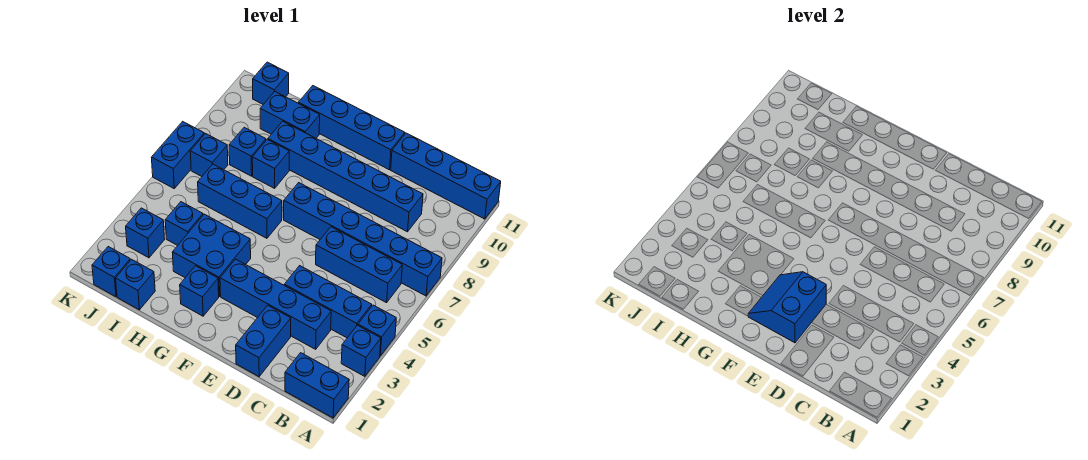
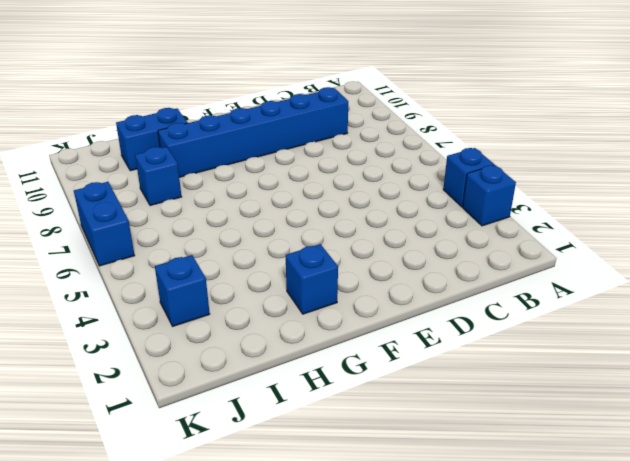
none -> blue brick A1:B1 level 1
none -> blue brick A7:F7 level 1
none -> blue brick A11:D11 level 1

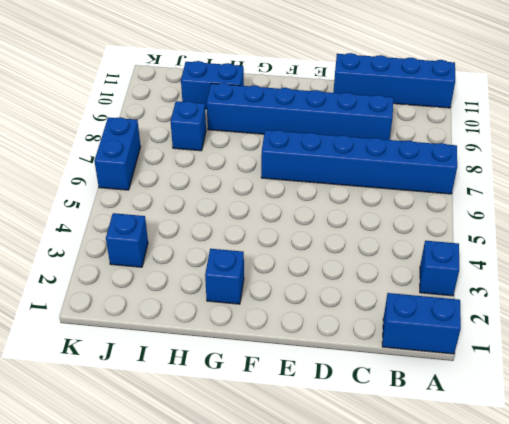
none -> blue brick A4 level 1
none -> blue brick B4:D4 level 1
none -> blue brick B6:D6 level 1

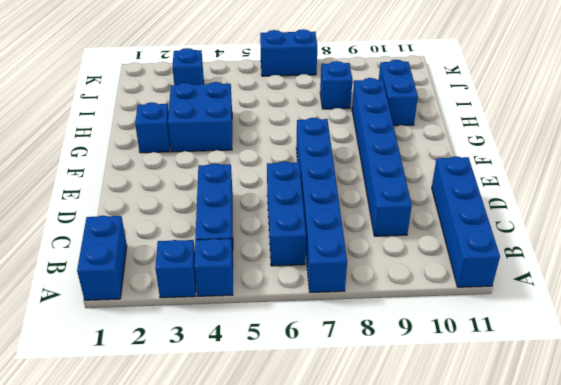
none -> blue brick C3:F3 level 1
none -> blue brick D1:D2 level 1
none -> blue brick E11:H11 level 1

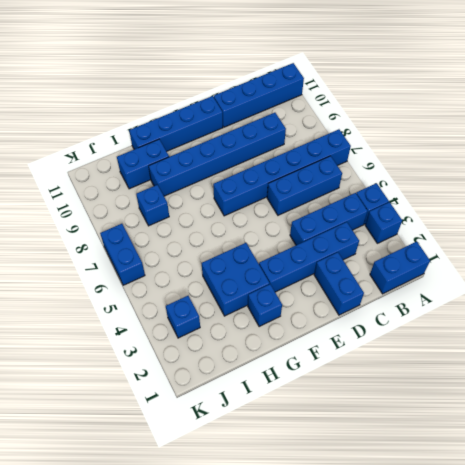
none -> blue brick G6:I6 level 1
none -> blue brick H8 level 1
none -> blue brick I1 level 1

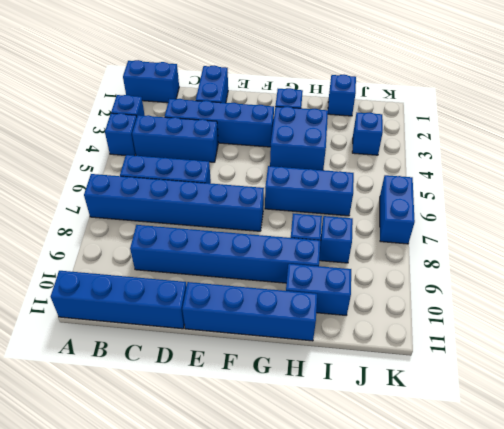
none -> blue brick I4 level 1
none -> blue brick J1 level 1
none -> blue brick J7 level 1

